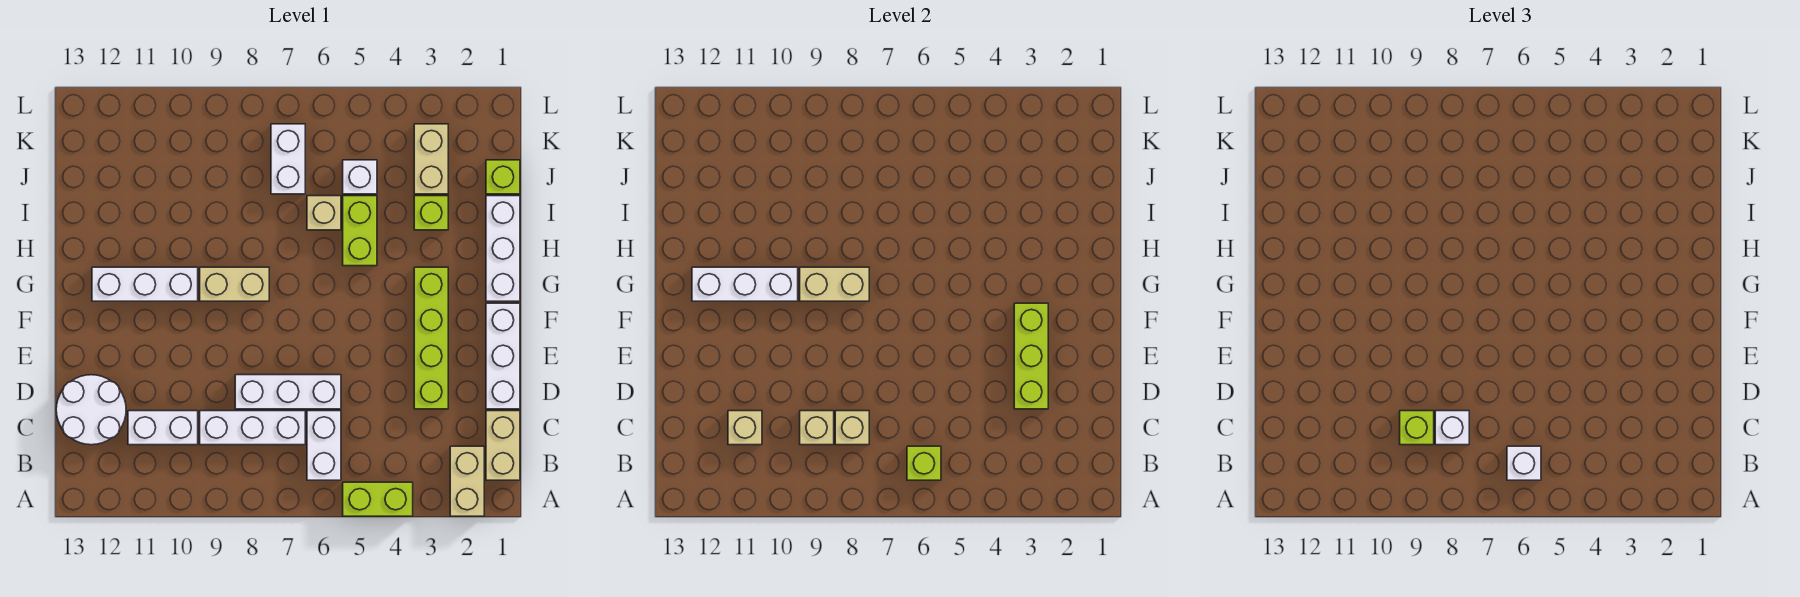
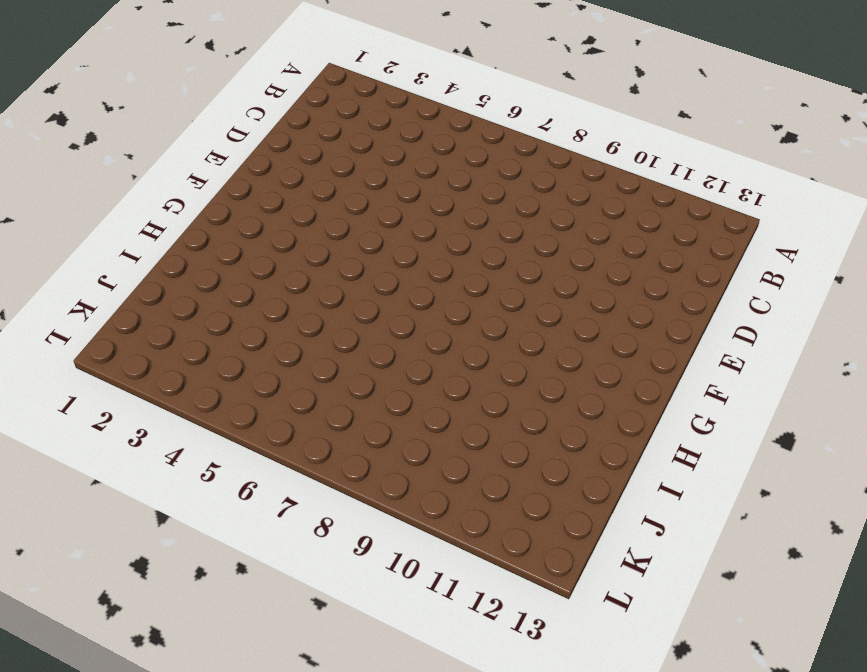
none -> tan brick A2:B2 level 1
none -> lime brick A4:A5 level 1
none -> tan brick B1:C1 level 1
none -> white brick B6:C6 level 1

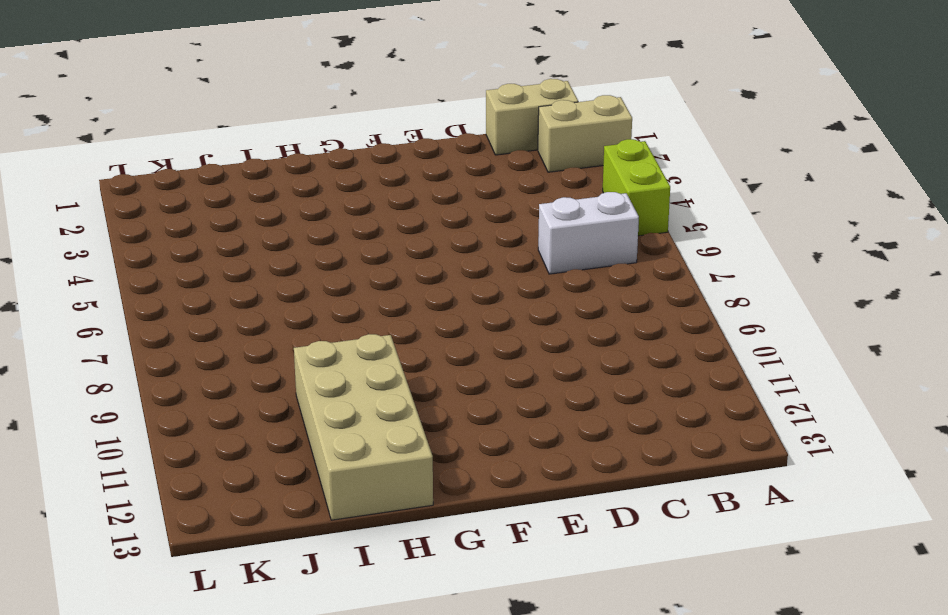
tan brick H10:I13 level 1 -> none
none -> white brick C7:C9 level 1
none -> white brick C10:C11 level 1
none -> white round brick C12:D13 level 1
none -> white brick D1:F1 level 1

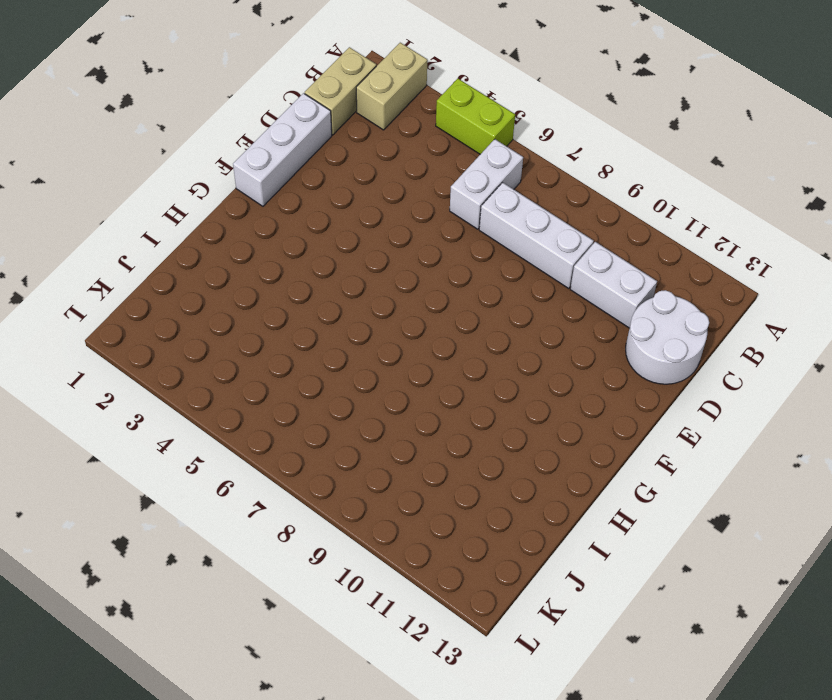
none -> lime brick D3:G3 level 1
none -> white brick D6:D8 level 1
none -> white brick G1:I1 level 1
none -> tan brick G8:G9 level 1

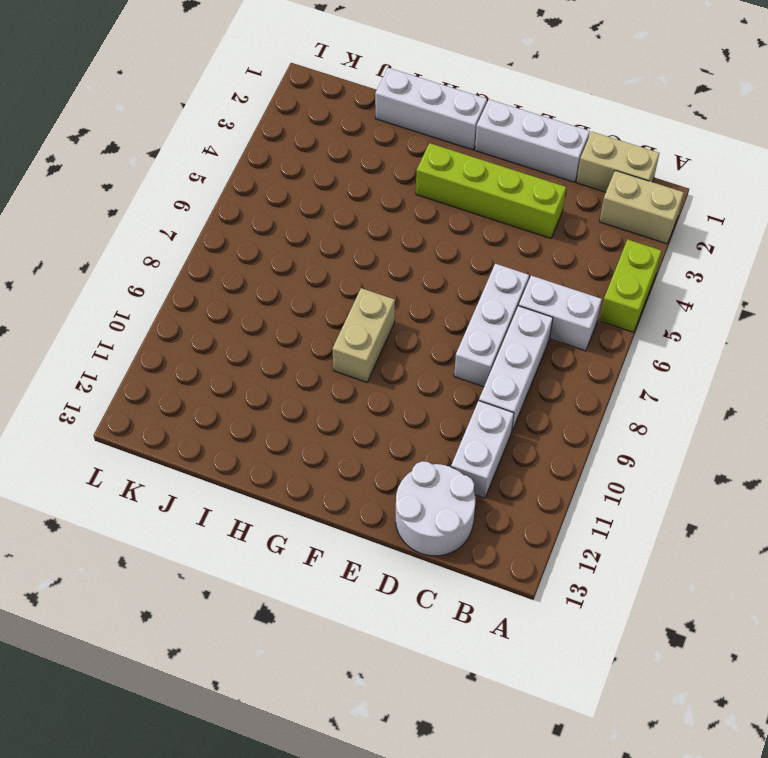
none -> white brick G10:G12 level 1
none -> lime brick H5:I5 level 1
none -> lime brick I3 level 1
none -> tan brick I6 level 1

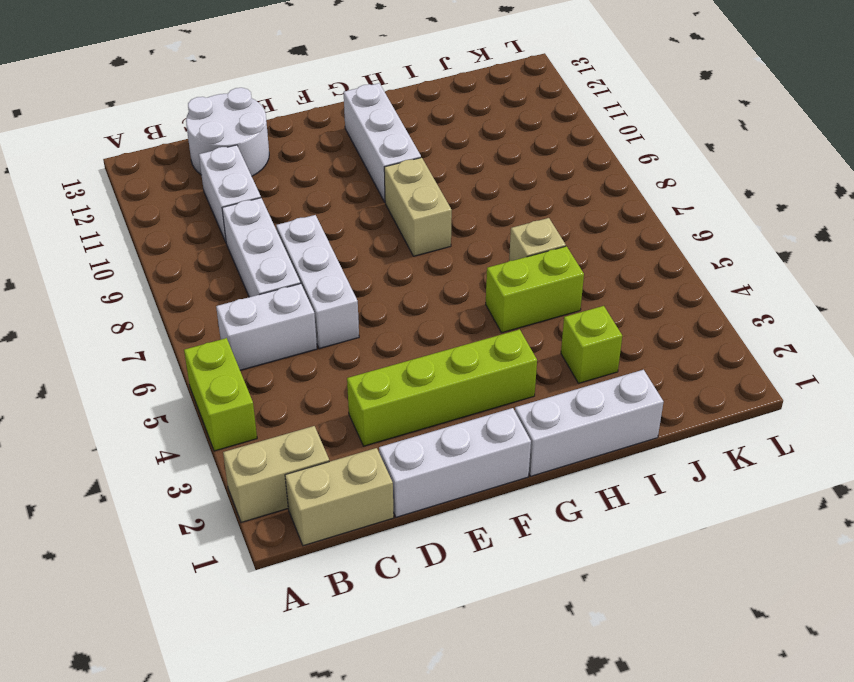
none -> lime brick J1 level 1
none -> tan brick J3:K3 level 1
none -> white brick J5 level 1
none -> white brick J7:K7 level 1

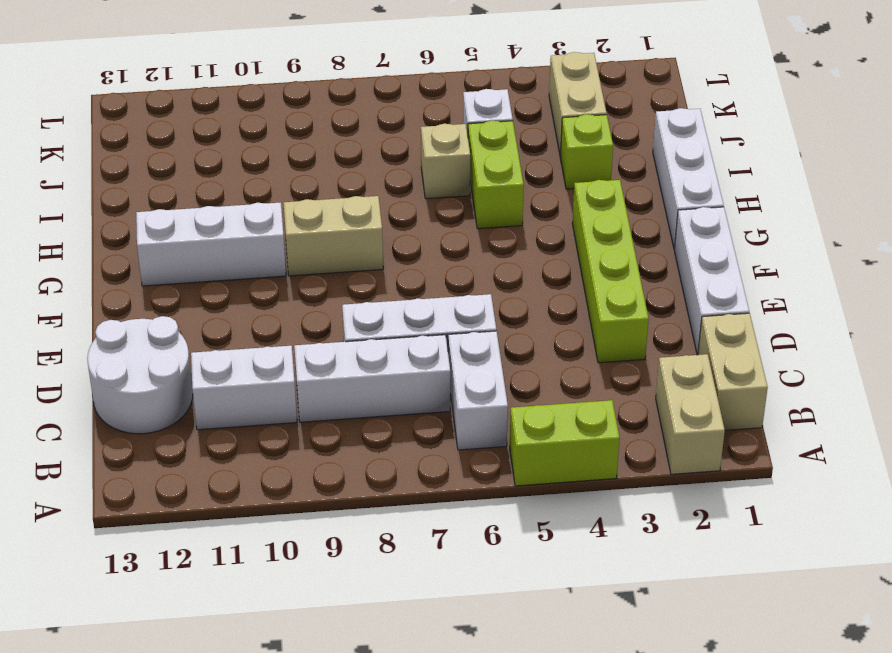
none -> lime brick J1 level 1
none -> white brick J7:K7 level 1
none -> lime brick B6 level 2
none -> tan brick C8 level 2

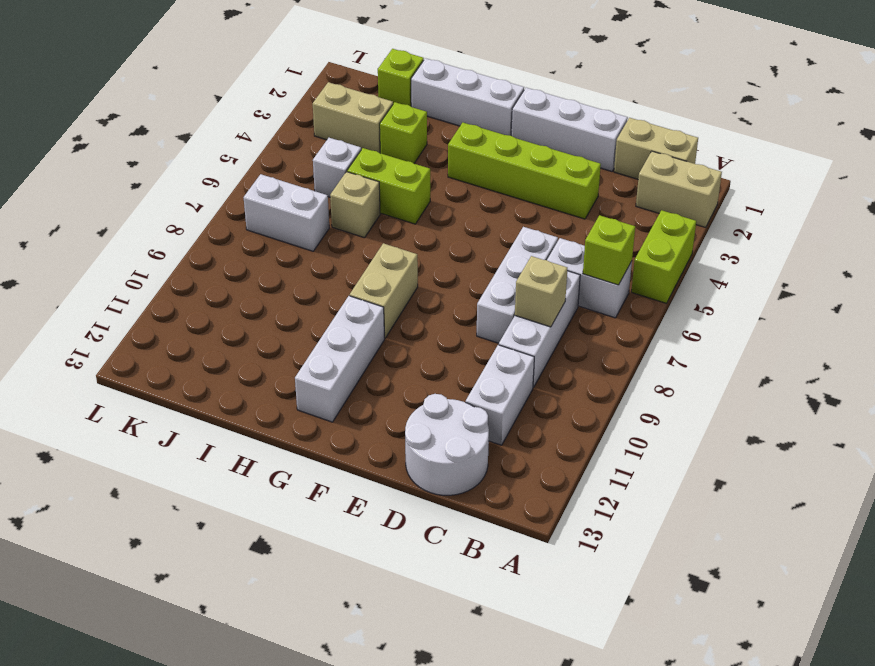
none -> tan brick C9 level 2
none -> tan brick C11 level 2
none -> lime brick D3:F3 level 2
none -> tan brick G8:G9 level 2

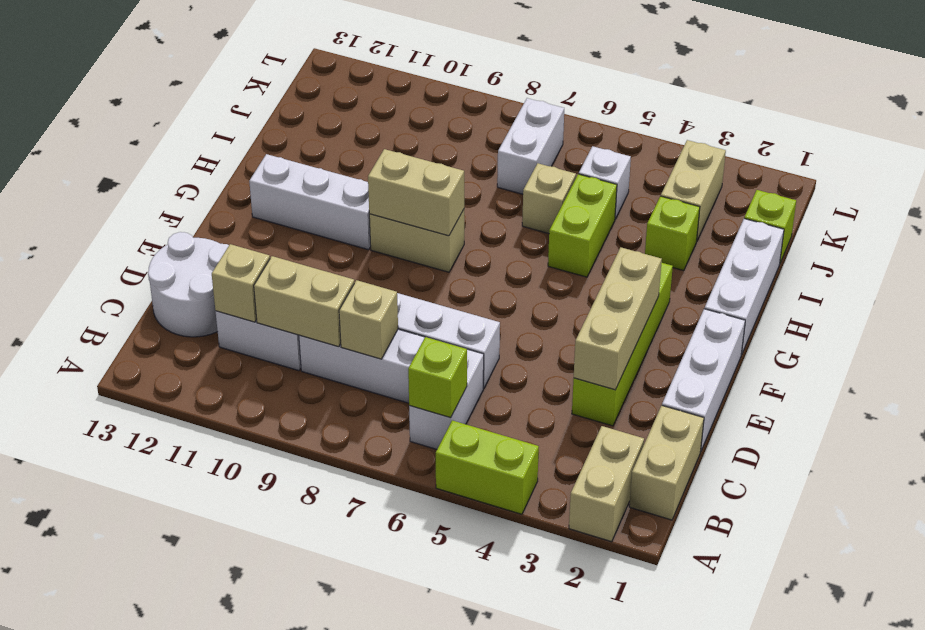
tan brick C9:C10 level 2 -> tan brick C9 level 2
tan brick D3:F3 level 2 -> lime brick D3:F3 level 2
none -> white brick G10:G12 level 2
none -> white brick B6 level 3
none -> white brick C8 level 3
none -> lime brick C9 level 3

